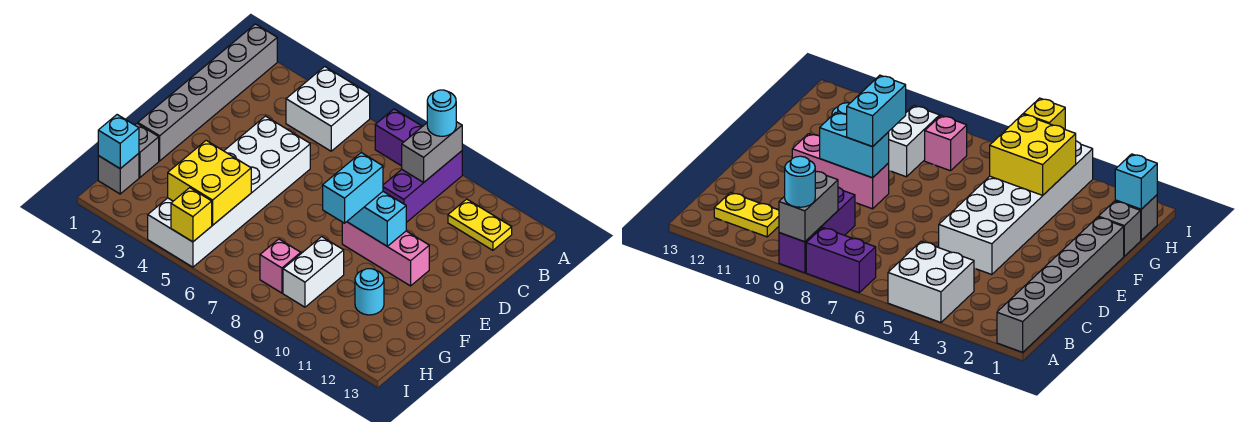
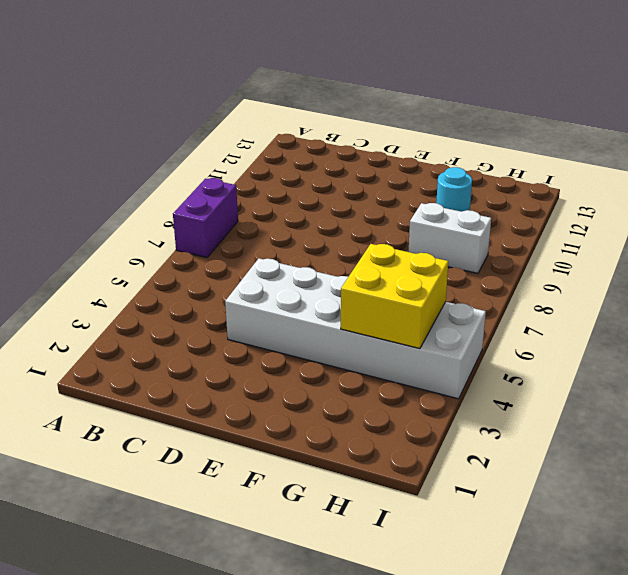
none -> grey brick A1:F1 level 1
none -> white brick A4:B5 level 1
none -> purple brick A9:C9 level 1

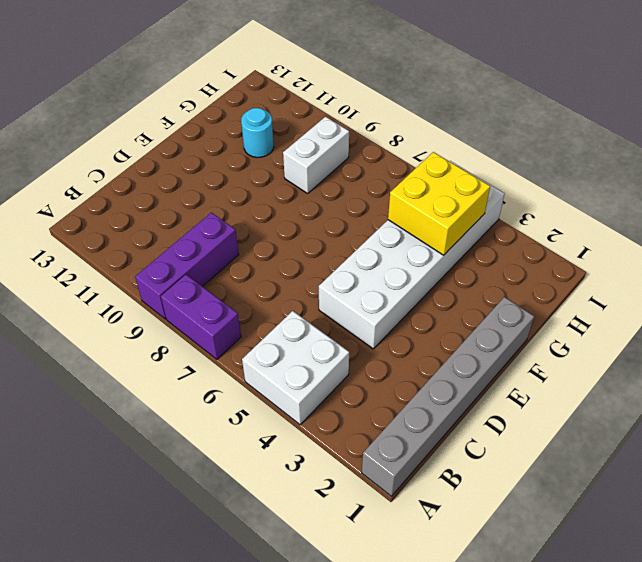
none -> yellow plate B11:B12 level 1
none -> pink brick E9:E11 level 1
none -> grey brick G1 level 1

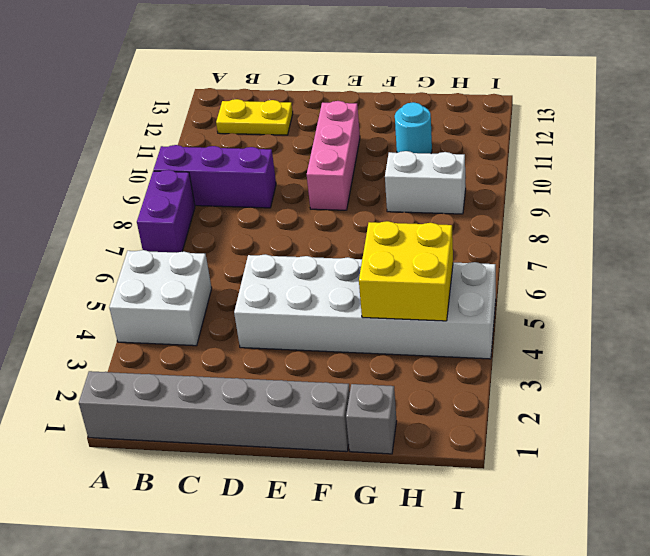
yellow plate B12:C12 level 1 -> yellow plate B11:B12 level 1
none -> grey brick H1 level 1
none -> pink brick H8 level 1
none -> grey brick A9:B9 level 2

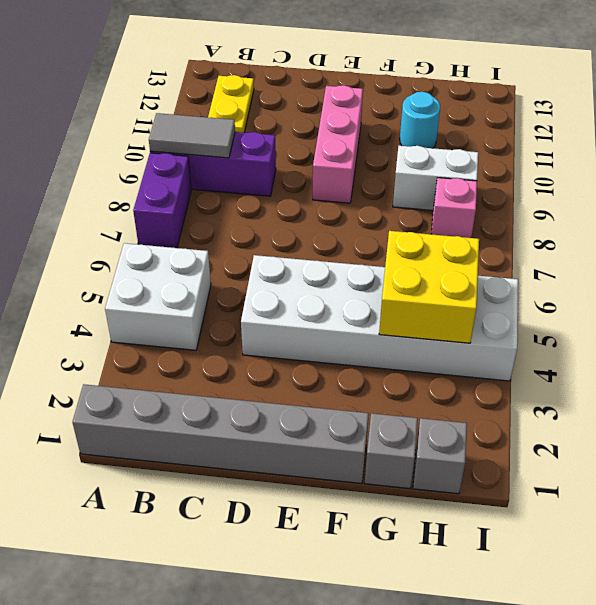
grey tile A9:B9 level 2 -> grey brick A9:B9 level 2
none -> cyan brick E9:E10 level 2
none -> cyan brick H1 level 2
none -> yellow brick I5 level 2

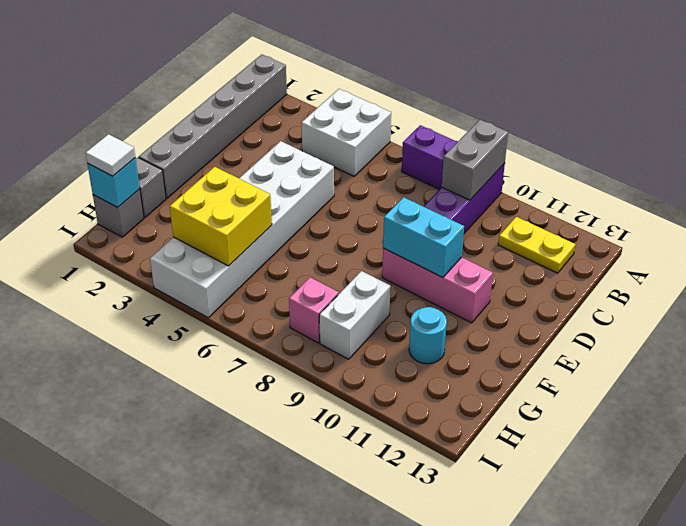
white tile H1 level 3 -> none
none -> yellow brick I5 level 2
none -> cyan round brick A9 level 3
none -> cyan brick E9:F9 level 3

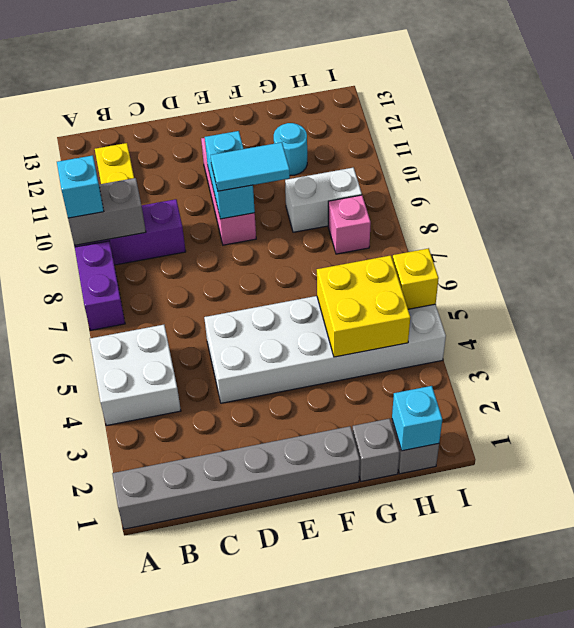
cyan brick A9 level 3 -> cyan round brick A9 level 3
cyan tile E9:F9 level 3 -> cyan brick E9:F9 level 3

